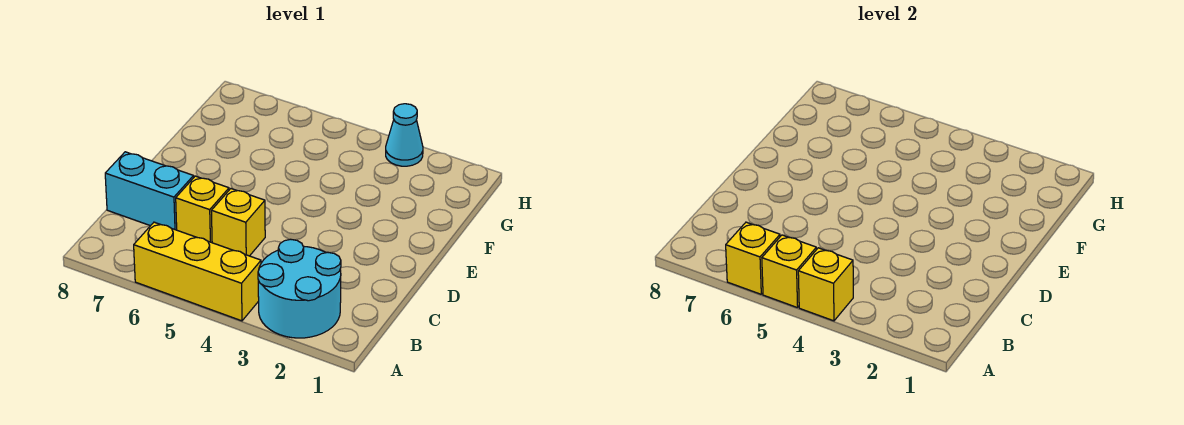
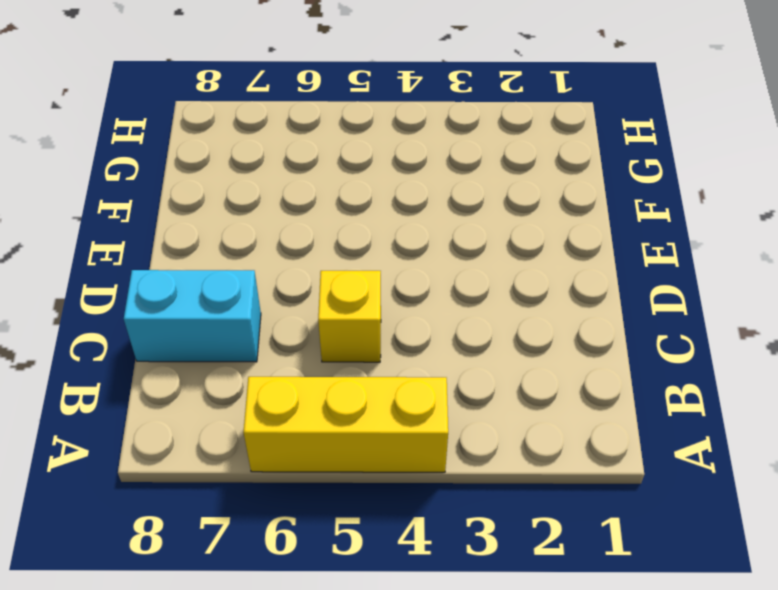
none -> cyan round brick A2:B3 level 1
none -> yellow brick C6 level 1

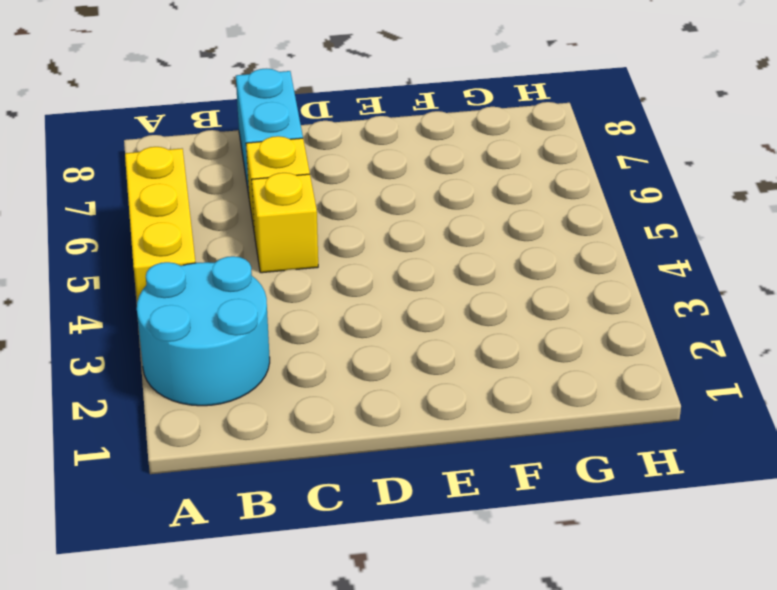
none -> cyan cone H3 level 1
none -> yellow brick A4 level 2

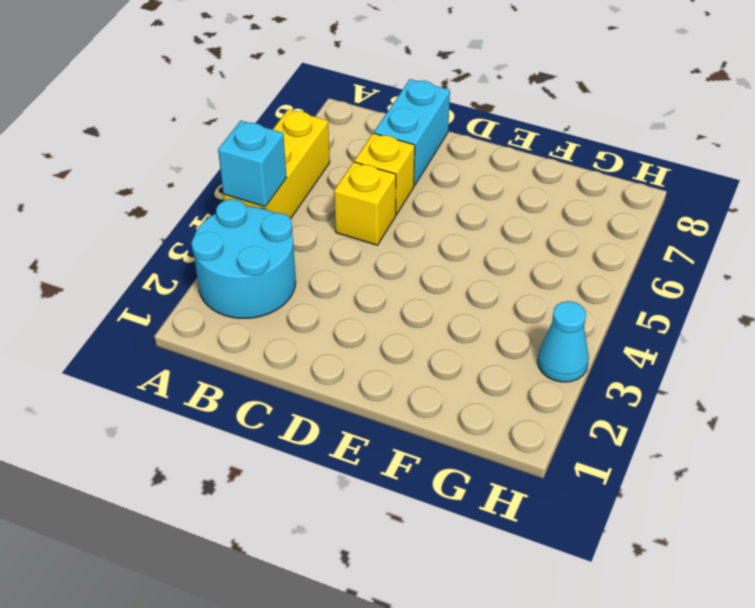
cyan brick A4 level 2 -> yellow brick A4 level 2
none -> yellow brick A5 level 2
none -> yellow brick A6 level 2

